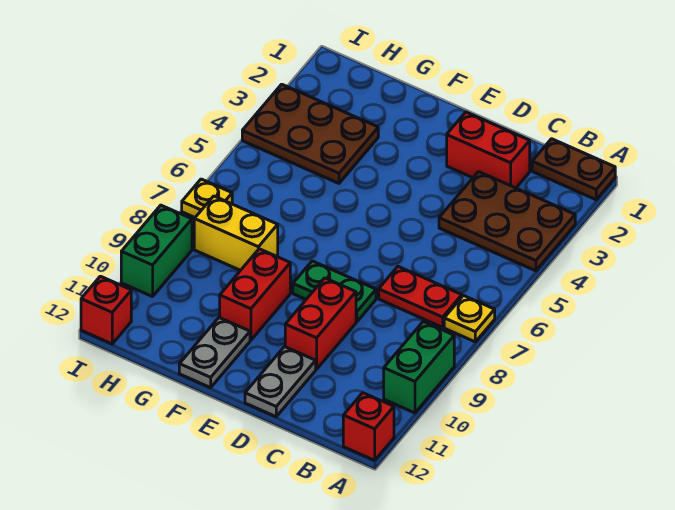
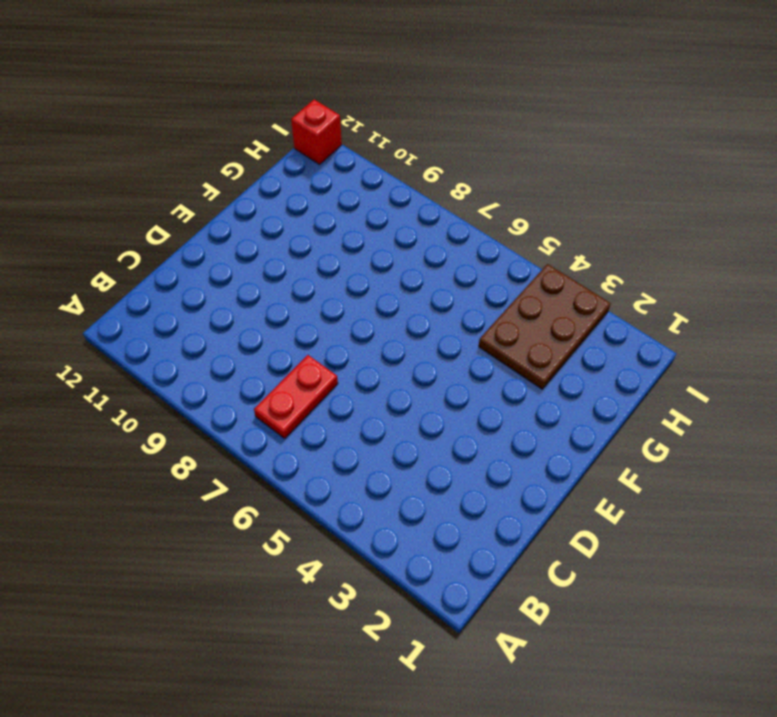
none -> brown plate A1:B1 level 1
none -> brown plate A3:C4 level 1
none -> yellow plate A7 level 1

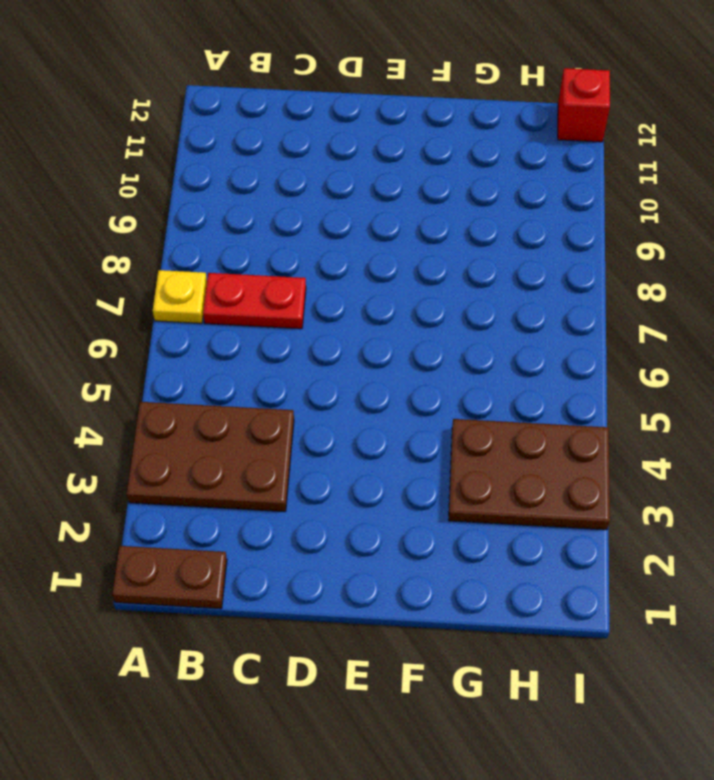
none -> green brick A9:A10 level 1
none -> red brick A12 level 1
none -> red brick C2:D2 level 1

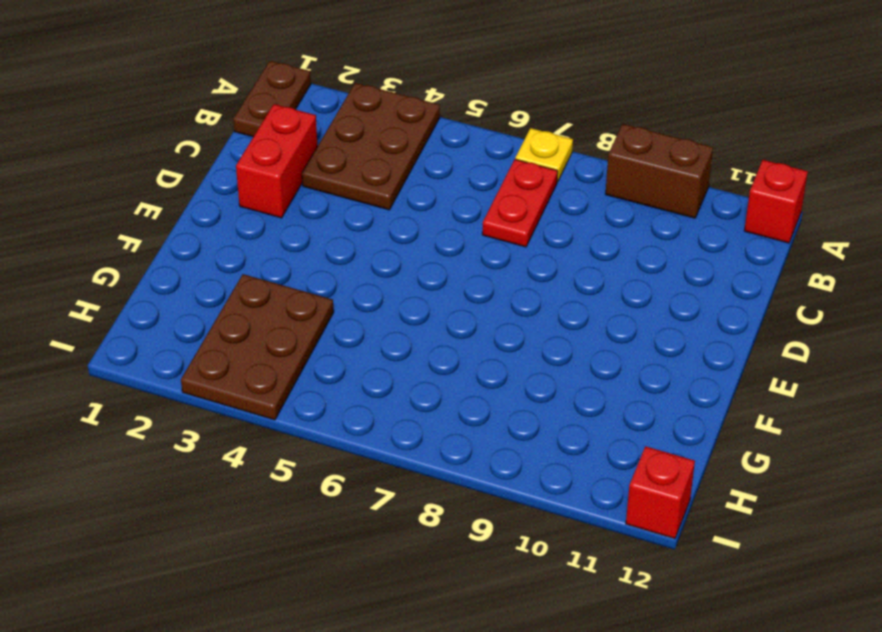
brown brick A9:A10 level 1 -> green brick A9:A10 level 1
none -> green plate D8:E8 level 1
none -> red brick D9:D10 level 1
none -> grey plate D11:D12 level 1

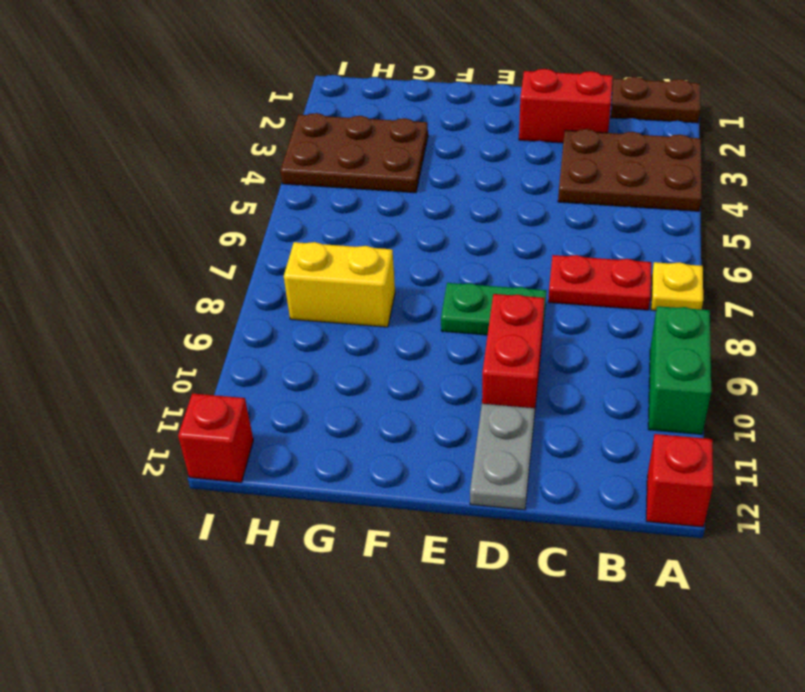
none -> red brick F9:F10 level 1
none -> grey plate F11:F12 level 1
none -> yellow plate I7 level 1

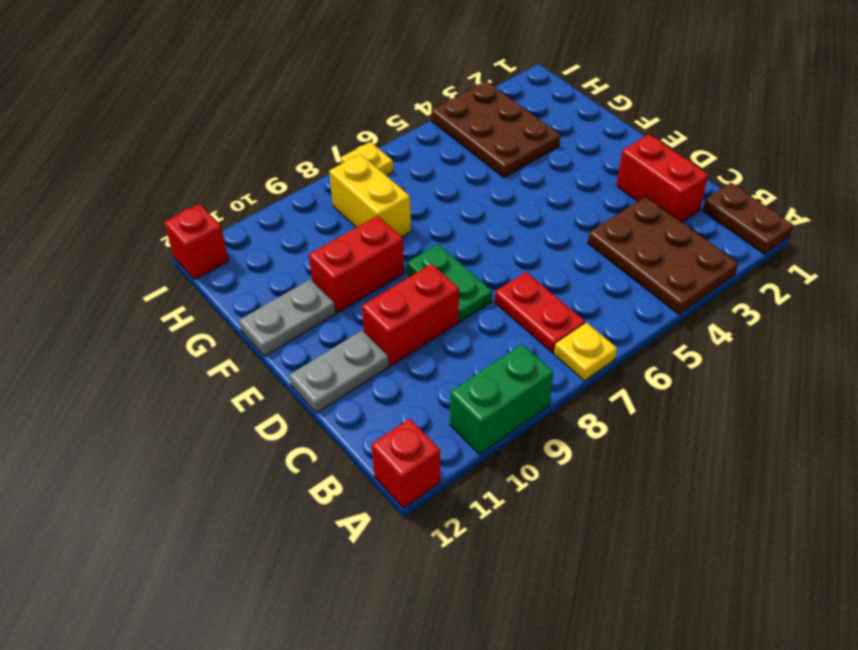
none -> green brick I9:I10 level 1

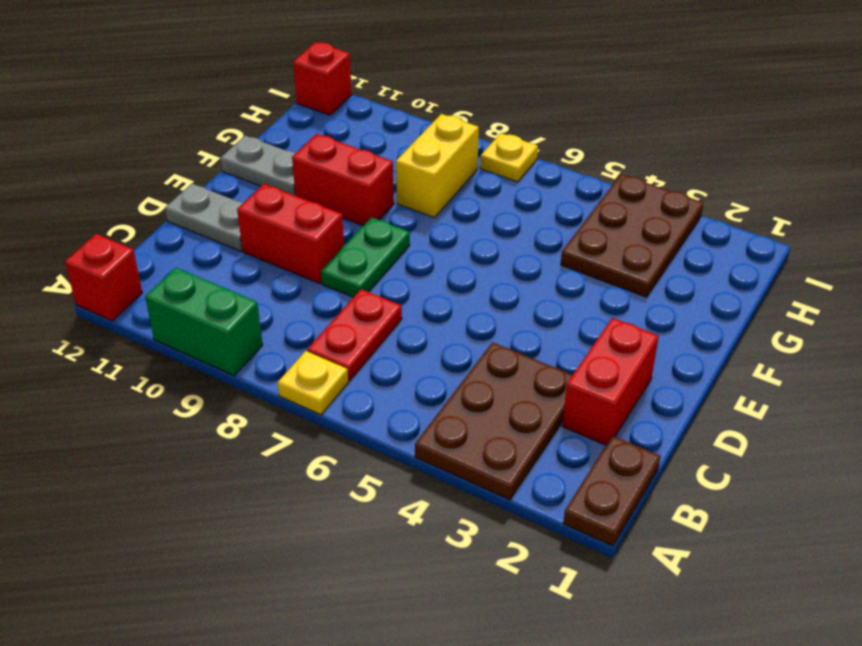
none -> green brick I9:I10 level 1

